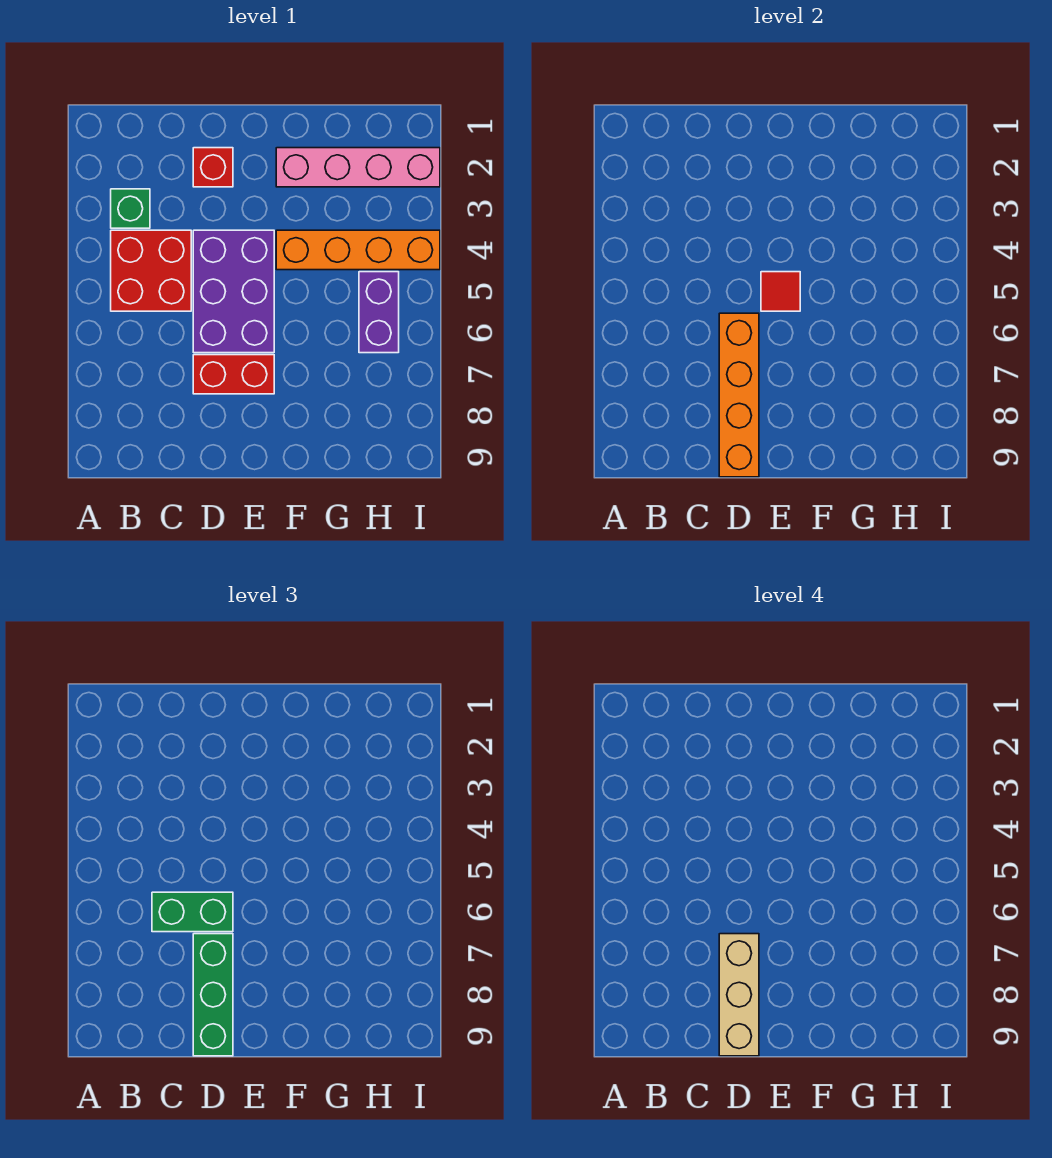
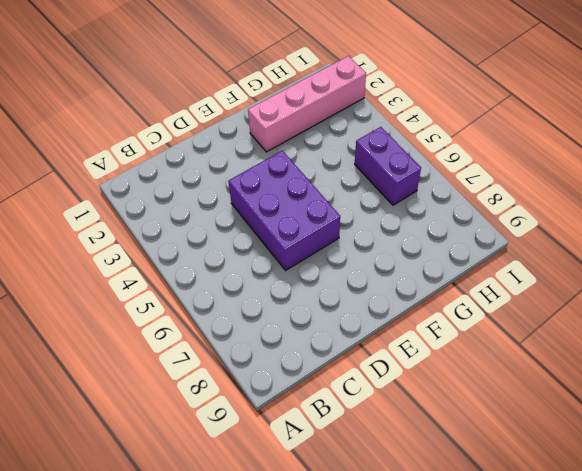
none -> green brick B3 level 1
none -> red brick B4:C5 level 1
none -> red brick D2 level 1

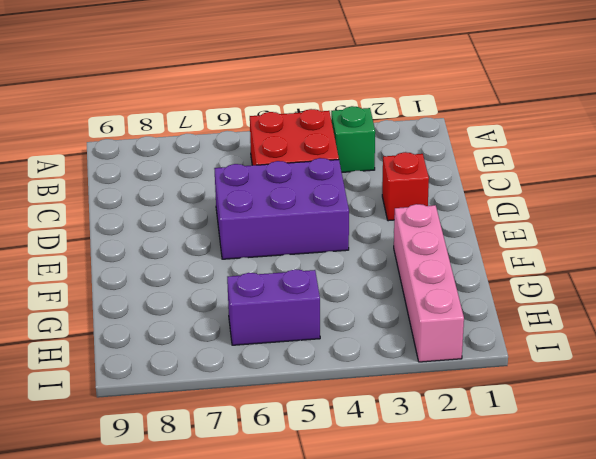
none -> red brick D7:E7 level 1
none -> orange brick F4:I4 level 1
none -> orange brick D6:D9 level 2

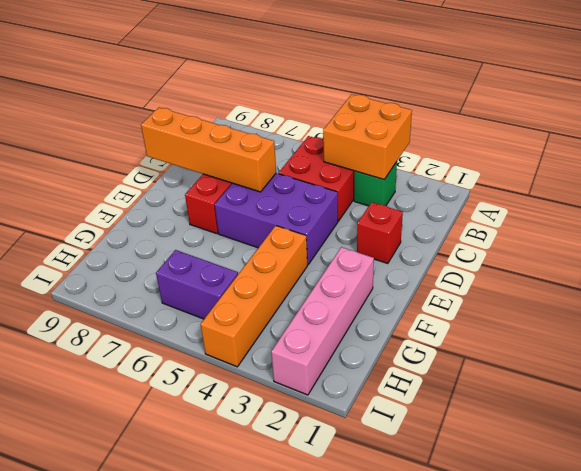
orange brick A3:B4 level 2 -> none
none -> red tile E5 level 2
none -> green brick C6:D6 level 3
none -> green brick D7:D9 level 3

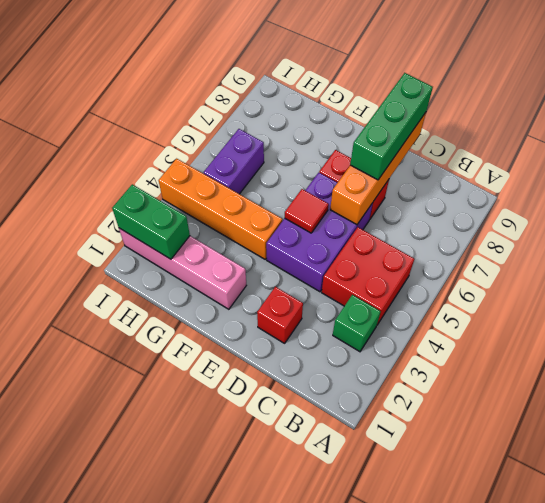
green brick H2:I2 level 2 -> green brick C6:D6 level 3
none -> tan brick D7:D9 level 4

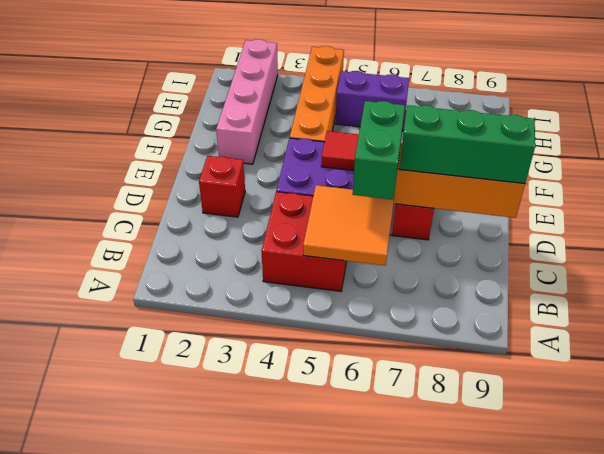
orange tile B5:C6 level 2 -> none
none -> green brick B3 level 1
none -> tan brick D7:D9 level 4

